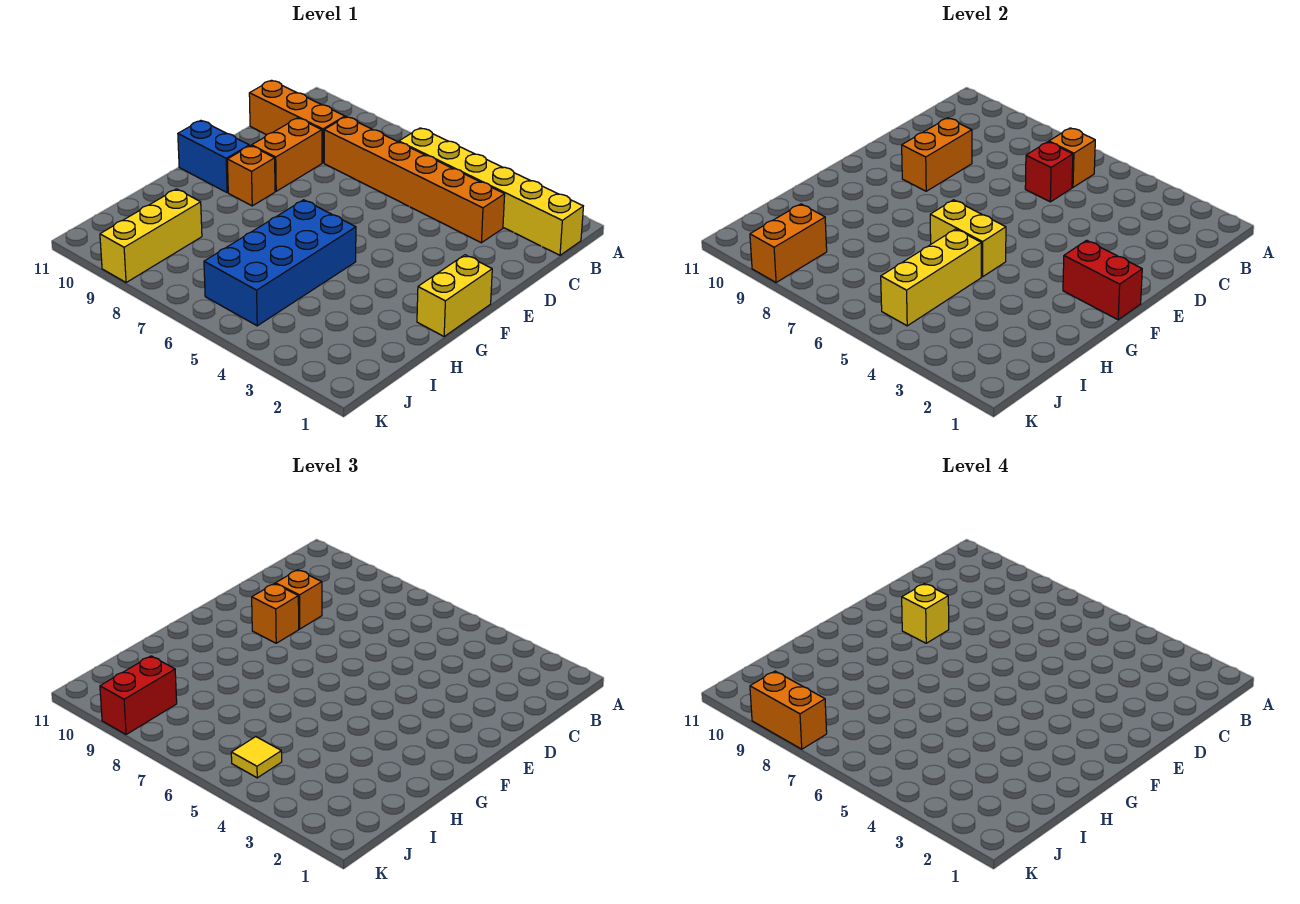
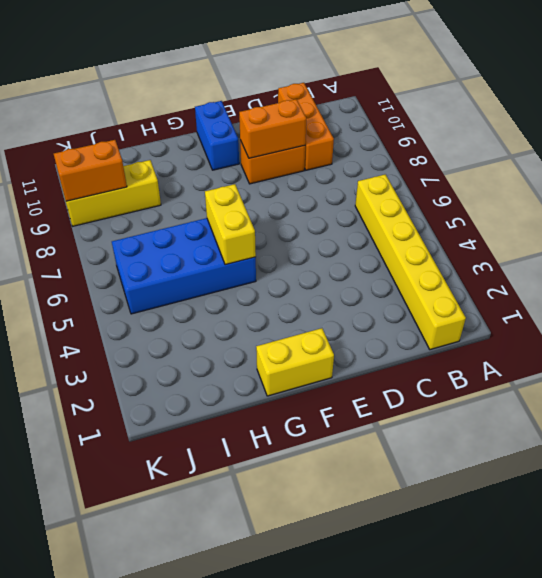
none -> orange brick C3:C8 level 1
none -> orange brick F9 level 1
none -> orange brick B6 level 2

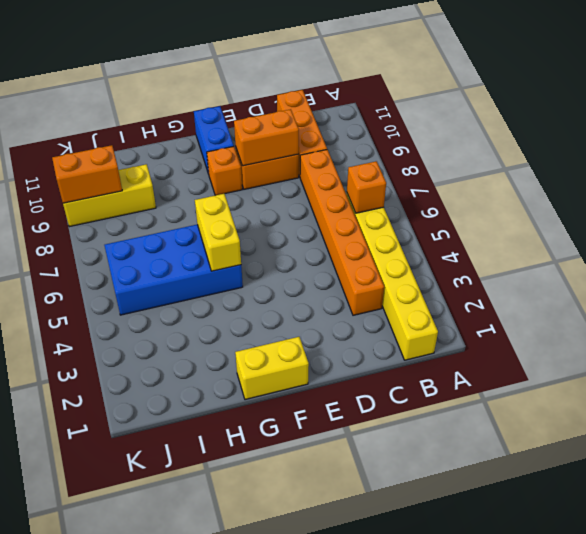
none -> red brick C6 level 2
none -> red brick F1:F2 level 2
none -> yellow brick H5:J5 level 2

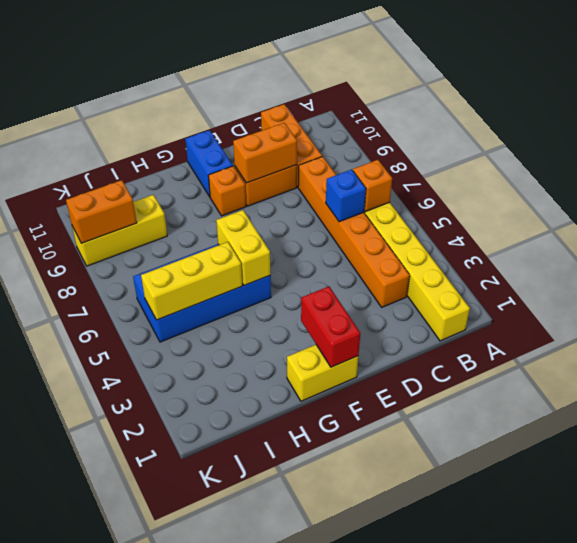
blue brick C6 level 2 -> red brick C6 level 2
none -> orange brick D9 level 3
none -> orange brick E9 level 3
none -> yellow tile J5 level 3

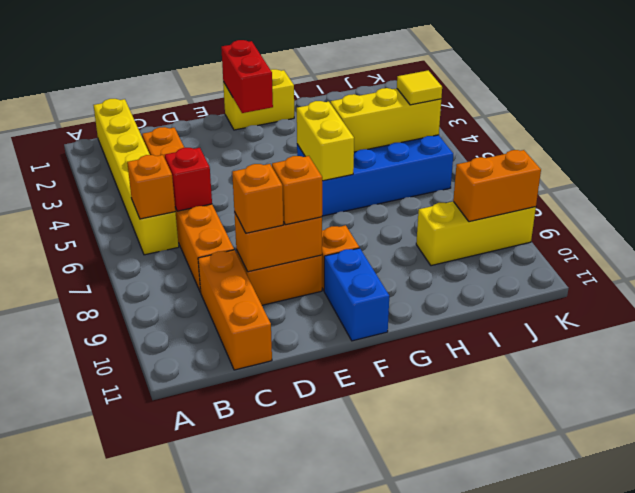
none -> red brick J9:K9 level 3
none -> yellow brick E9 level 4
none -> orange brick K8:K9 level 4

